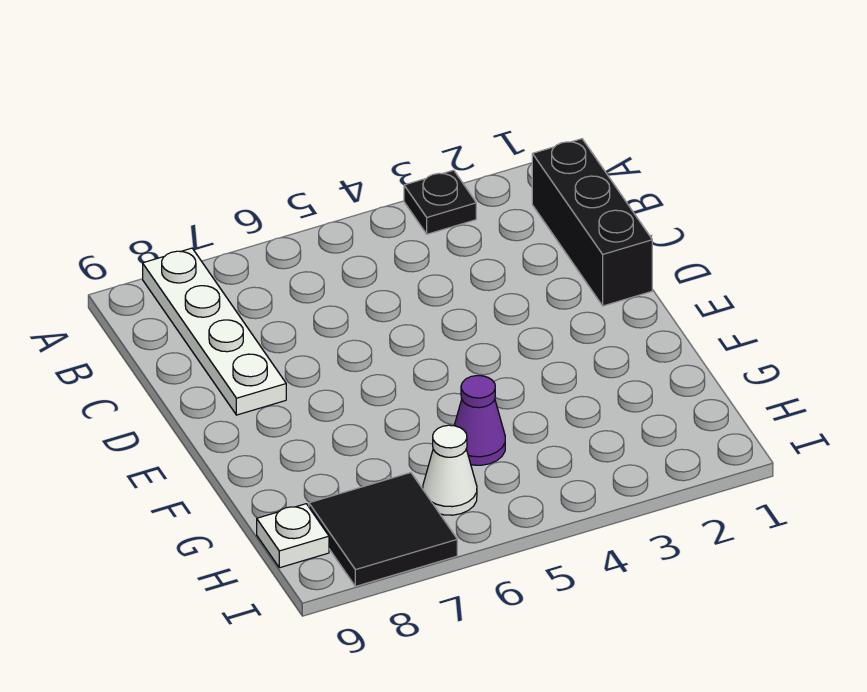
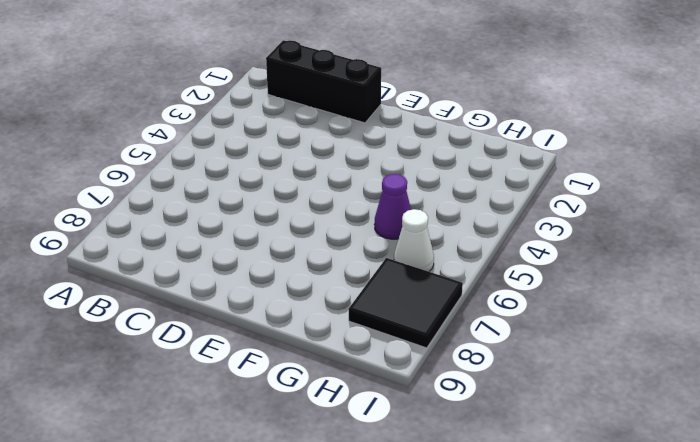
none -> black plate A3 level 1
none -> white plate A8:D8 level 1

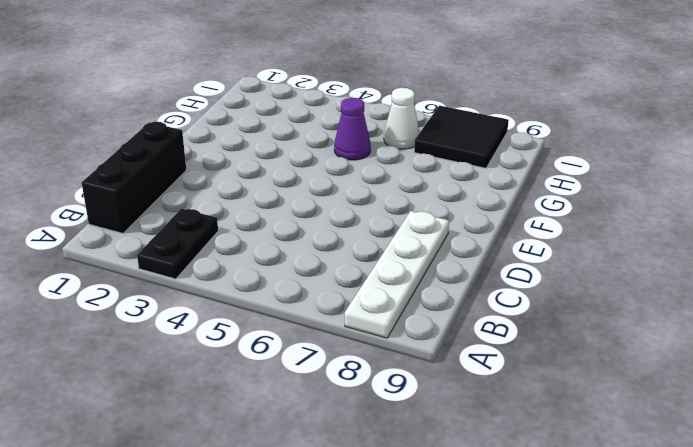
black plate A3:B3 level 1 -> black plate A3 level 1
none -> white plate H9 level 1

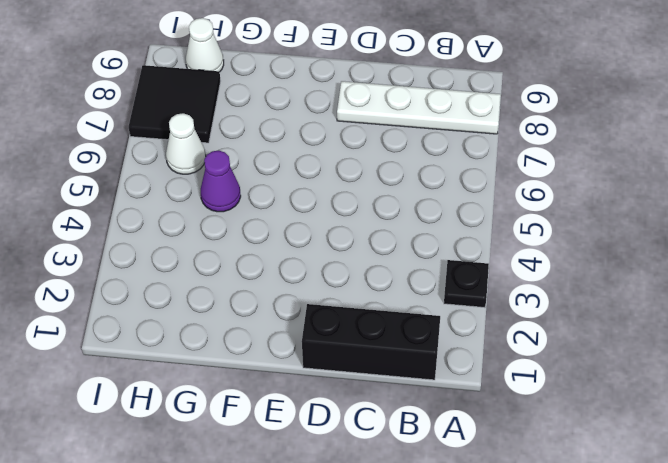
white cone H9 level 1 -> white plate H9 level 1

